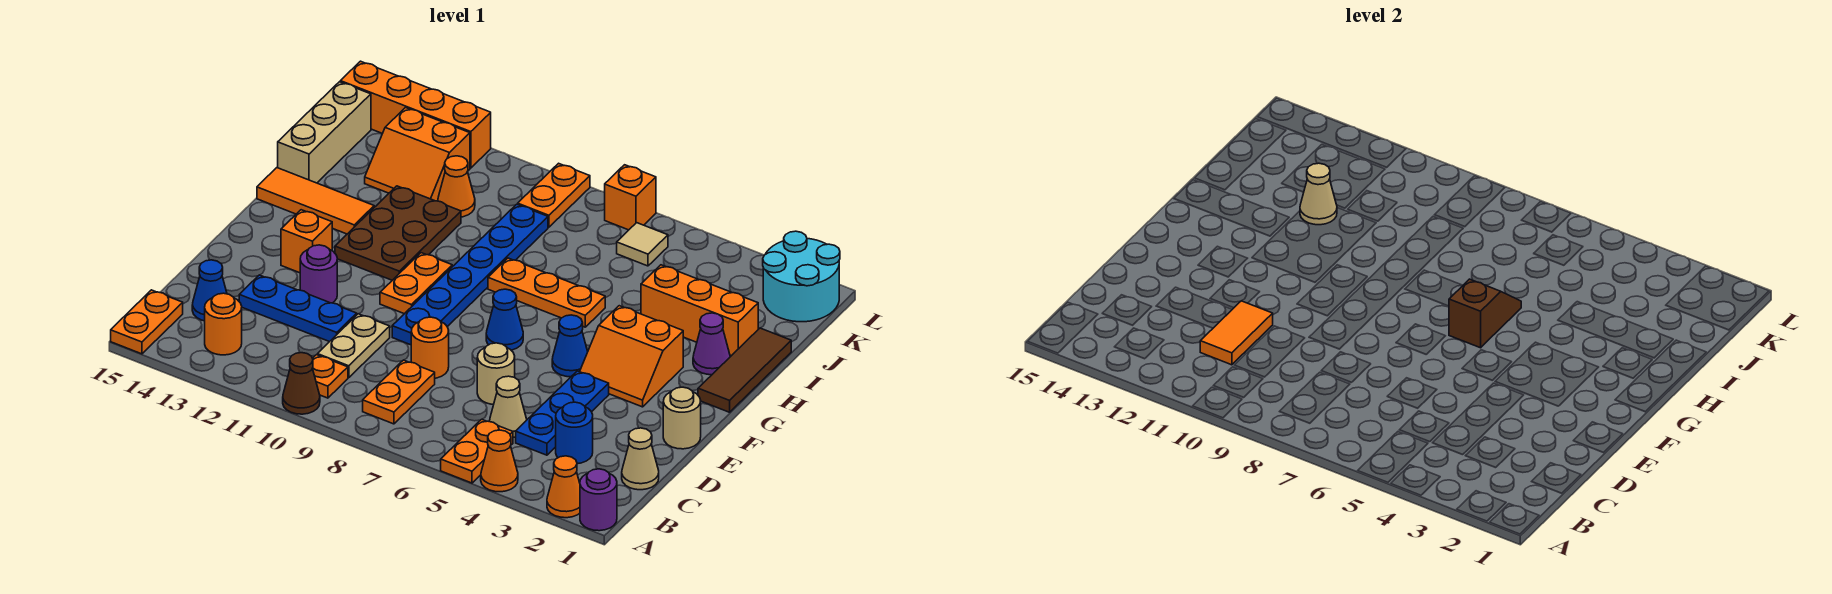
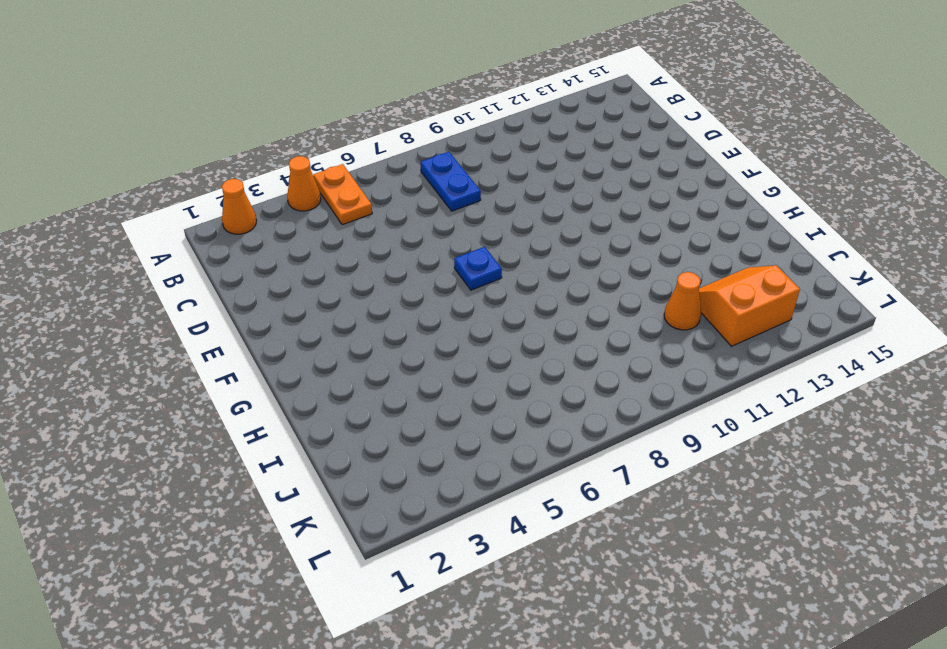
blue plate B8:C8 level 1 -> orange plate B8:C8 level 1
blue plate F7 level 1 -> blue cone F7 level 1
none -> purple round brick A1 level 1
none -> brown cone A10 level 1
none -> orange plate A15:B15 level 1
none -> orange plate B10 level 1

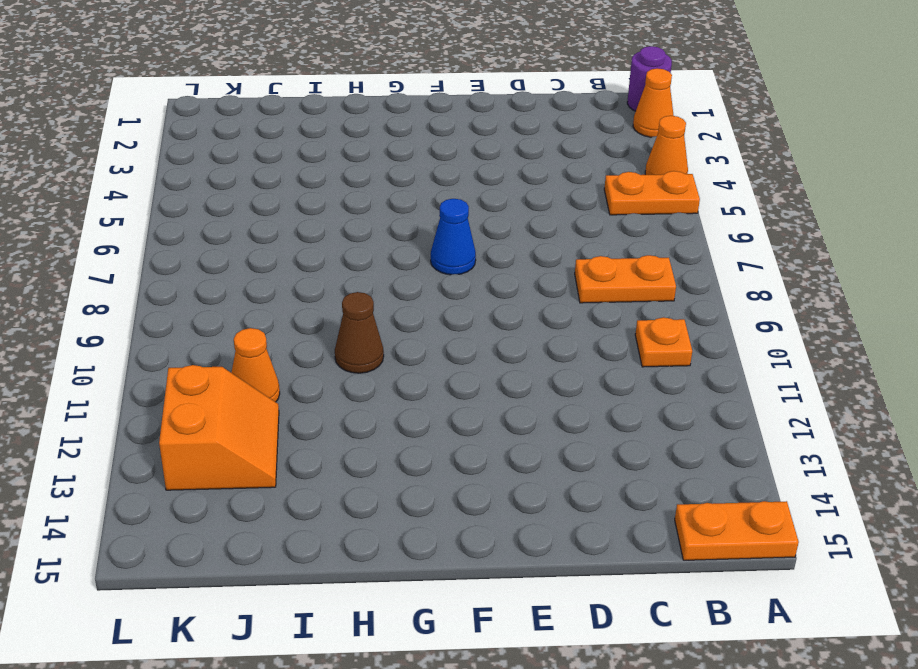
brown cone H10 level 1 -> brown cone A10 level 1
none -> orange round brick B13 level 1
none -> tan cone C1 level 1
none -> blue round brick C3 level 1
none -> blue plate C4:E4 level 1

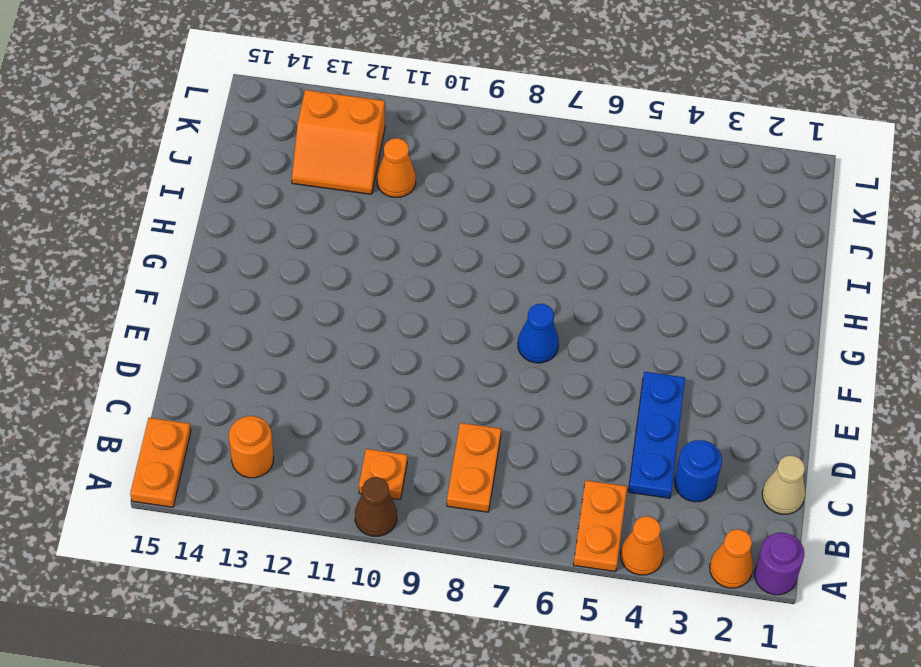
none -> tan cone C5 level 1
none -> tan plate C10:D10 level 1
none -> blue cone C14 level 1
none -> tan round brick D6 level 1

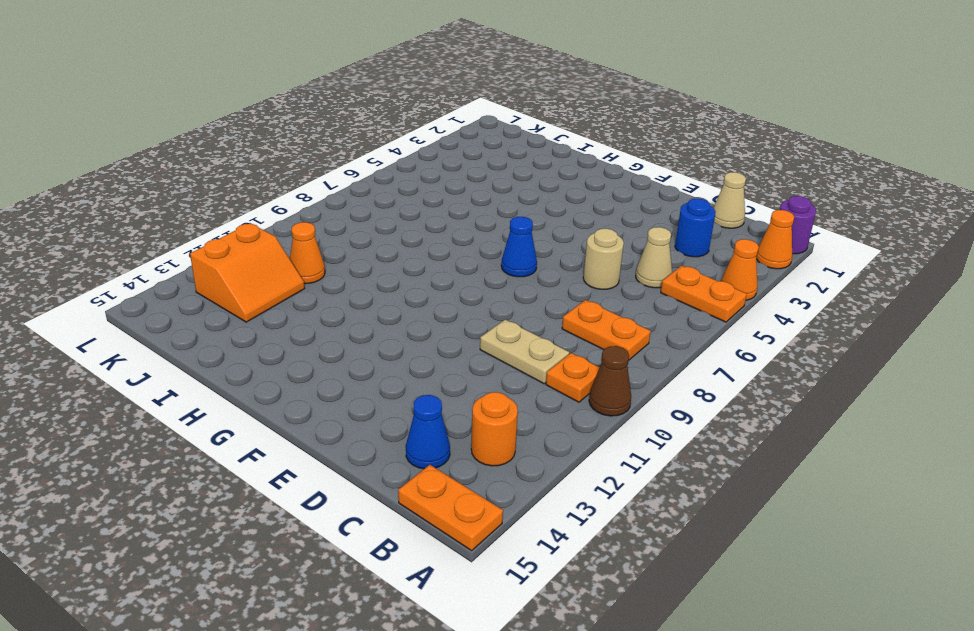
none -> blue plate C4:E4 level 1
none -> orange round brick D8 level 1
none -> blue plate D11:D13 level 1
none -> tan round brick E1 level 1

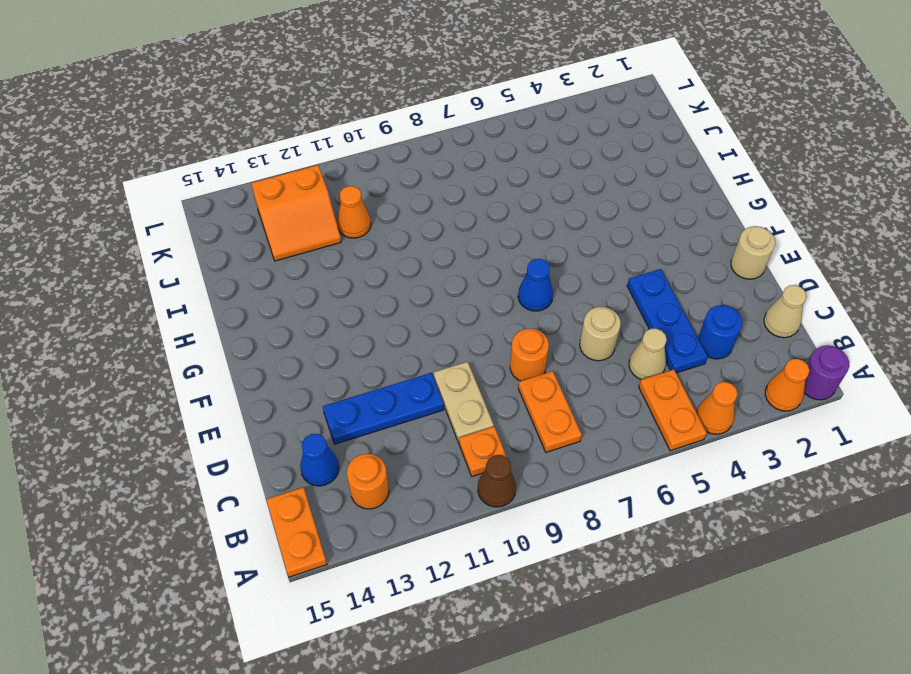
none -> blue plate E9:J9 level 1
none -> purple round brick E12 level 1
none -> orange slope F3:G4 level 1 top G
none -> blue cone F5 level 1

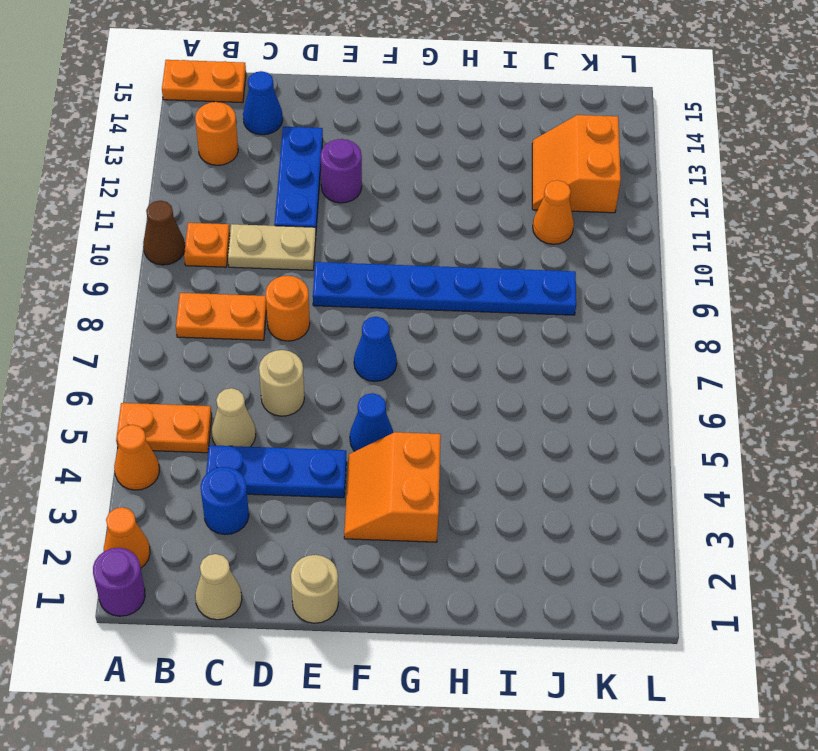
none -> orange plate F10:G10 level 1
none -> orange brick F13 level 1
none -> brown tile G1:I1 level 1
none -> brown plate G11:I12 level 1

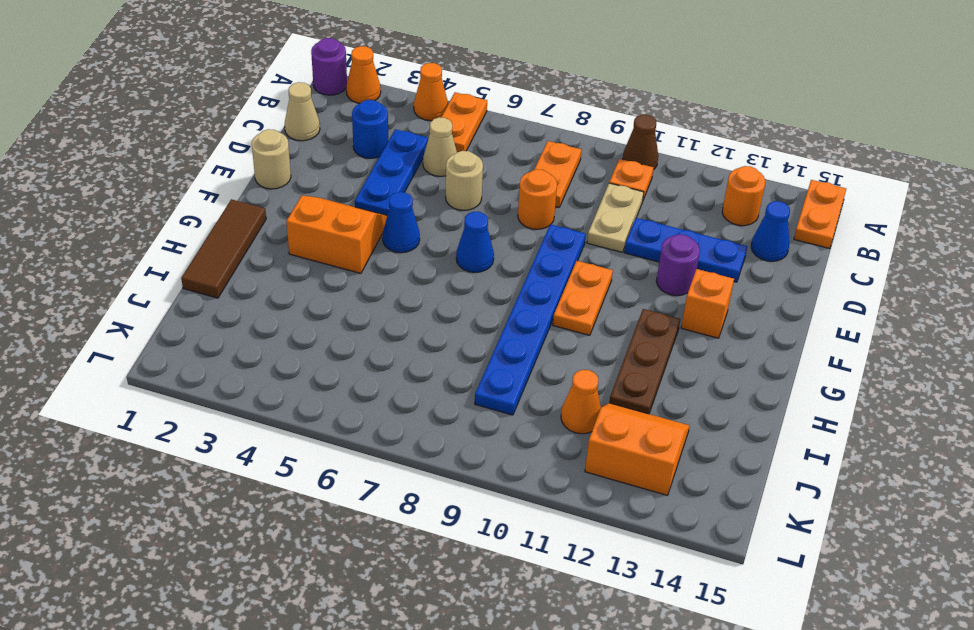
brown plate G12:I12 level 1 -> brown plate G11:I12 level 1
none -> purple cone H2 level 1
none -> orange plate H6:H8 level 1
none -> orange tile H13:H15 level 1
none -> orange brick I2:I4 level 1

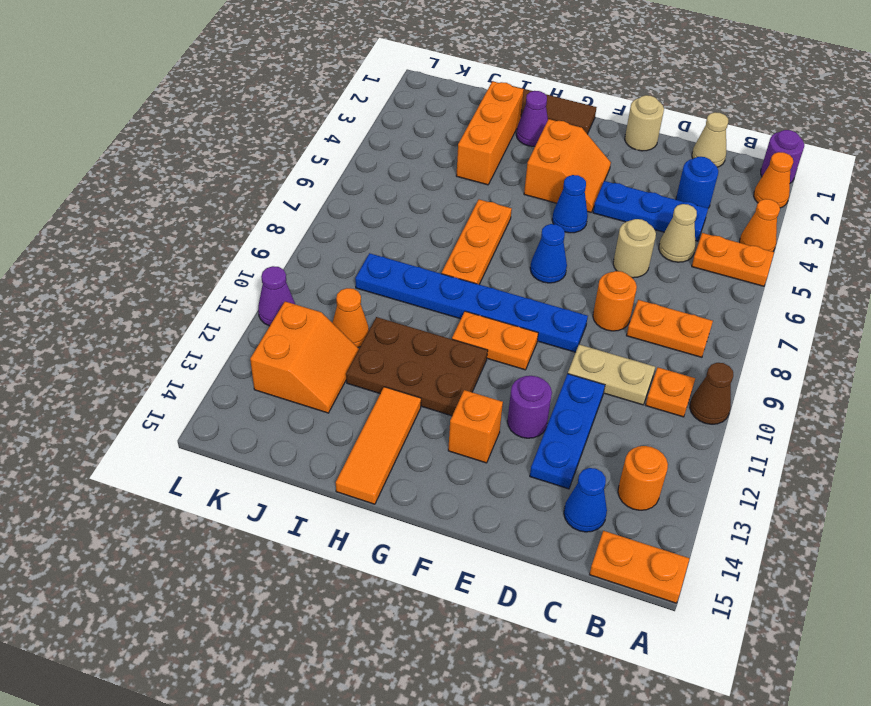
purple cone L11 level 1 -> none
none -> tan brick I15:K15 level 1
none -> cyan round brick K1:L2 level 1
none -> tan tile K6 level 1
none -> orange plate K9:L9 level 1

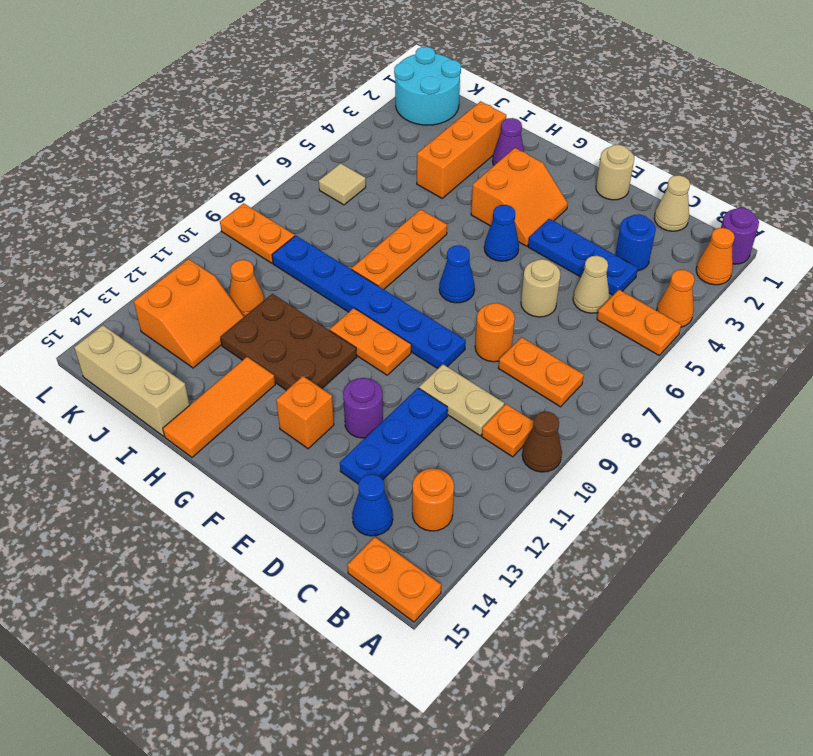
none -> brown tile G1:I1 level 1
none -> orange brick L7 level 1
none -> orange brick L12:L15 level 1
none -> orange tile C11:D11 level 2

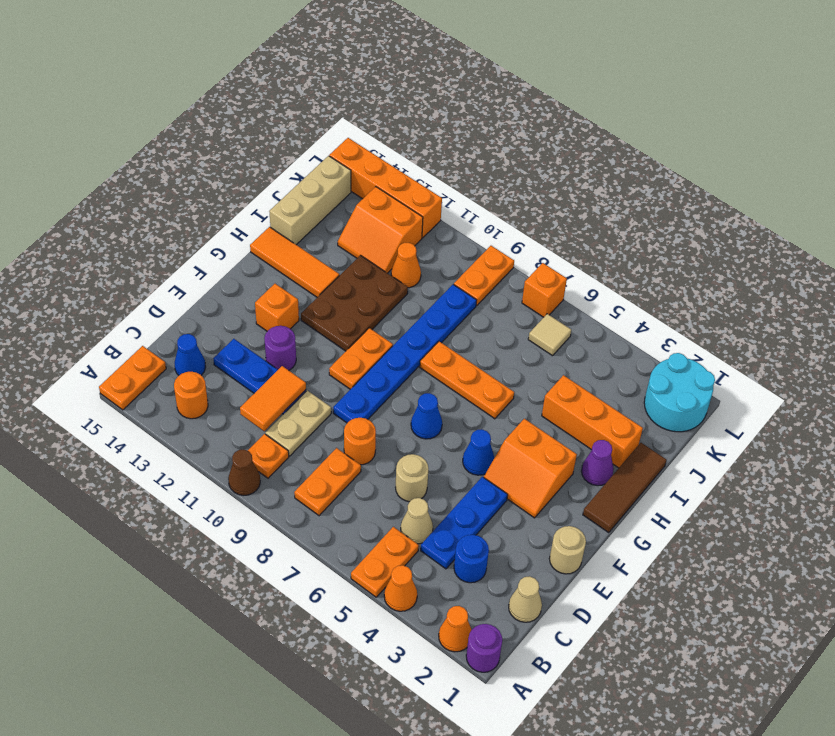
none -> brown slope G6:H6 level 2 top G
none -> tan cone I12 level 2

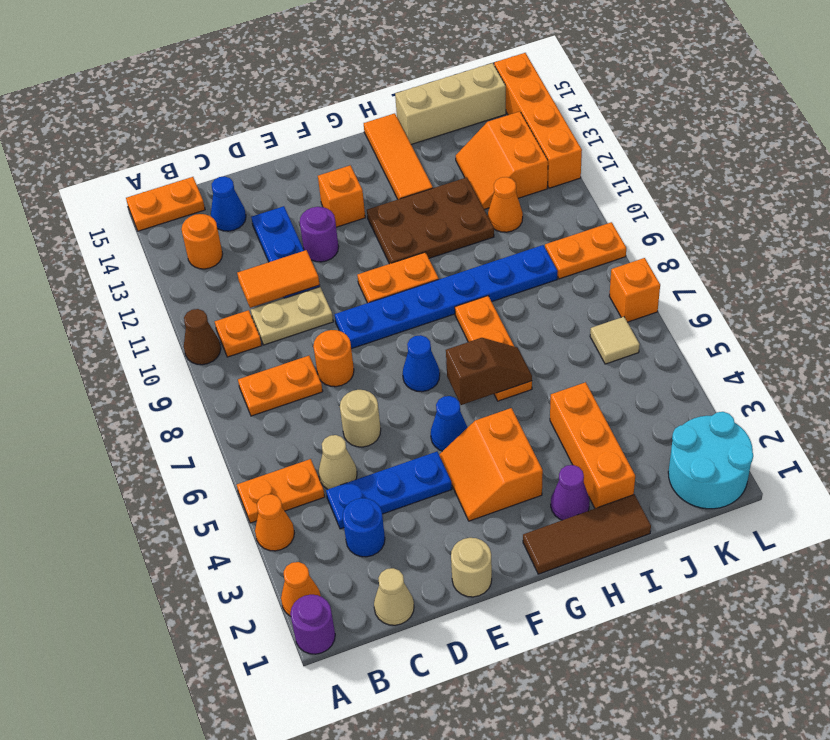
none -> tan cone I12 level 2

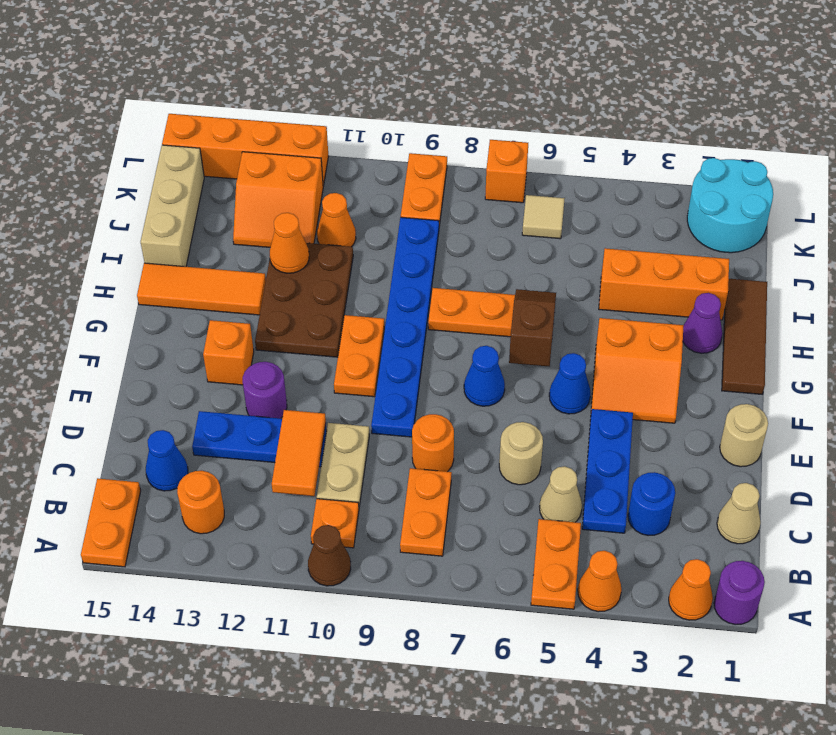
orange cone I12 level 2 -> tan cone I12 level 2

